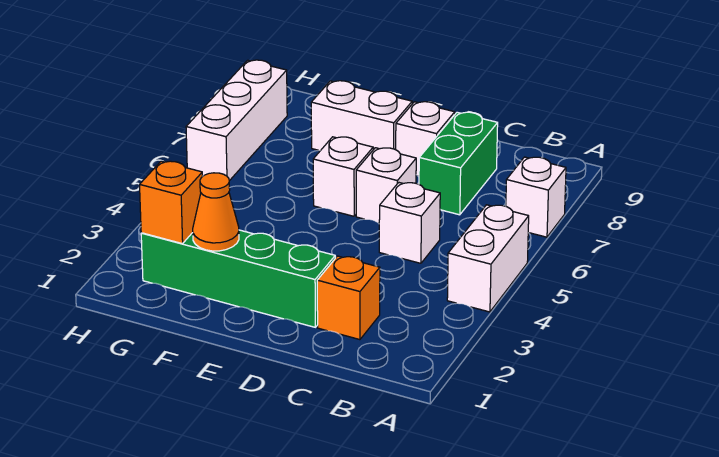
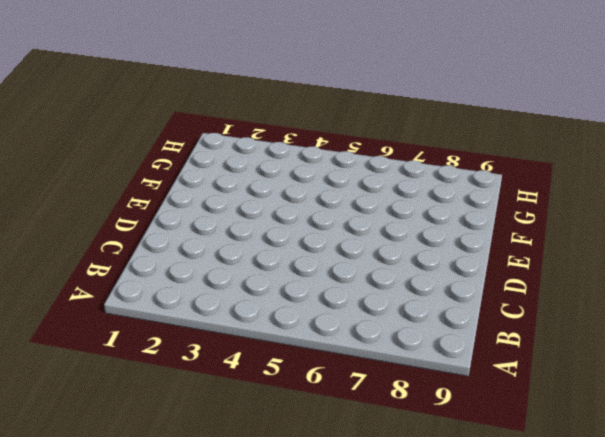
none -> white brick A4:A5 level 1
none -> white brick A7 level 1
none -> orange brick C2 level 1

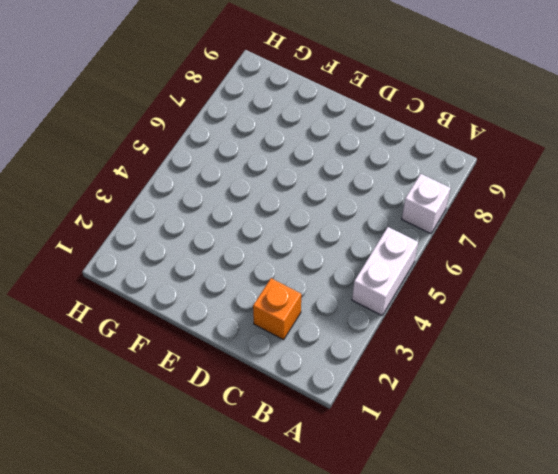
none -> white brick C5 level 1
none -> green brick C7:C8 level 1
none -> green brick D2:G2 level 1

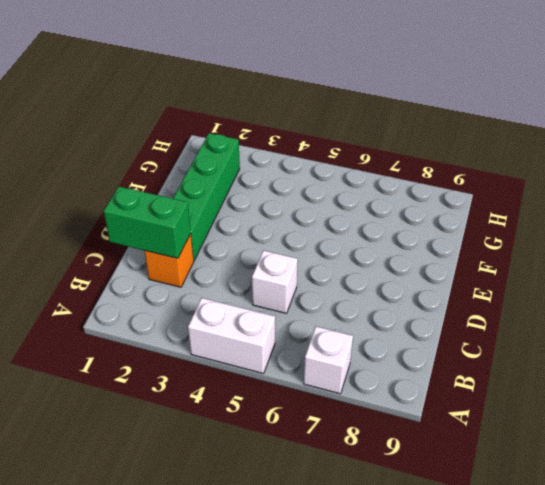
green brick C1:C2 level 2 -> green brick C7:C8 level 1
none -> white brick D6 level 1
none -> white brick D8 level 1
none -> white brick E6 level 1

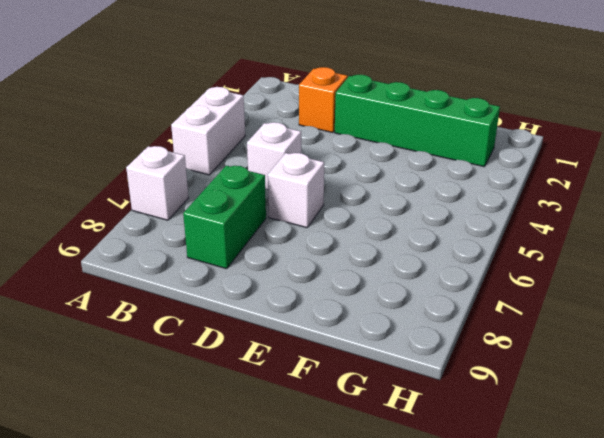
none -> white brick D8 level 1
none -> white brick E6 level 1
none -> white brick E8:F8 level 1

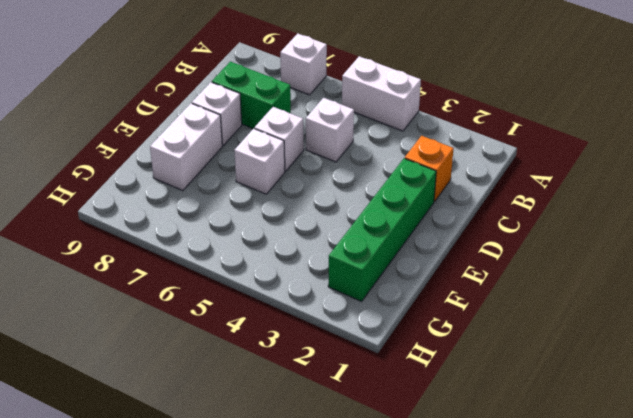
none -> white brick H6:H8 level 1
none -> orange cone F2 level 2
none -> orange brick G2 level 2

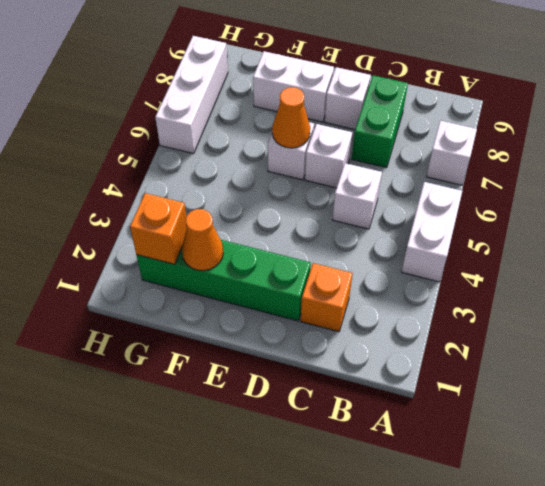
orange cone E6 level 2 -> none

